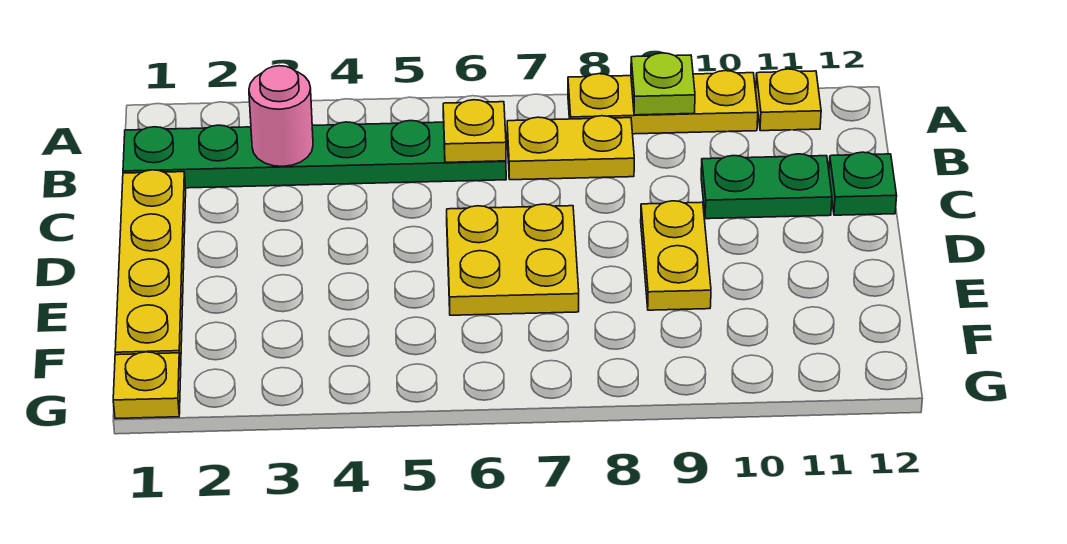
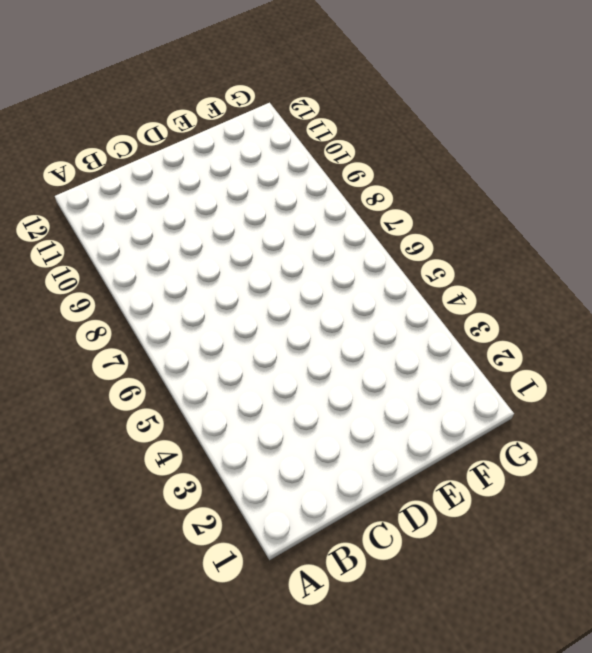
none -> yellow plate A8:A10 level 1
none -> yellow plate A11 level 1
none -> green plate B1:B6 level 1

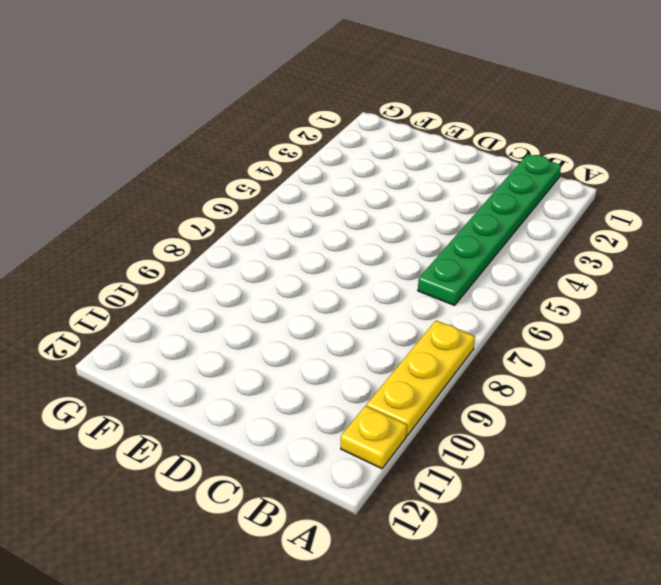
none -> yellow plate B7:B8 level 1
none -> yellow plate C1:F1 level 1
none -> green plate C10:C11 level 1

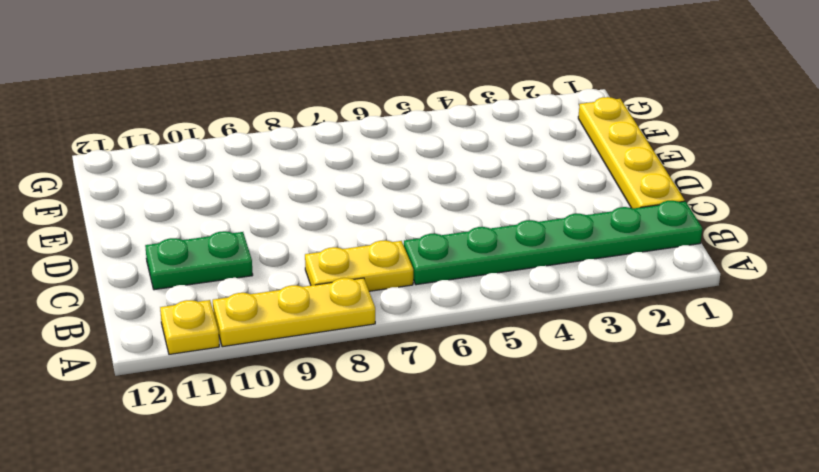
none -> green plate C12 level 1
none -> yellow plate D6:E7 level 1
none -> yellow plate D9:E9 level 1

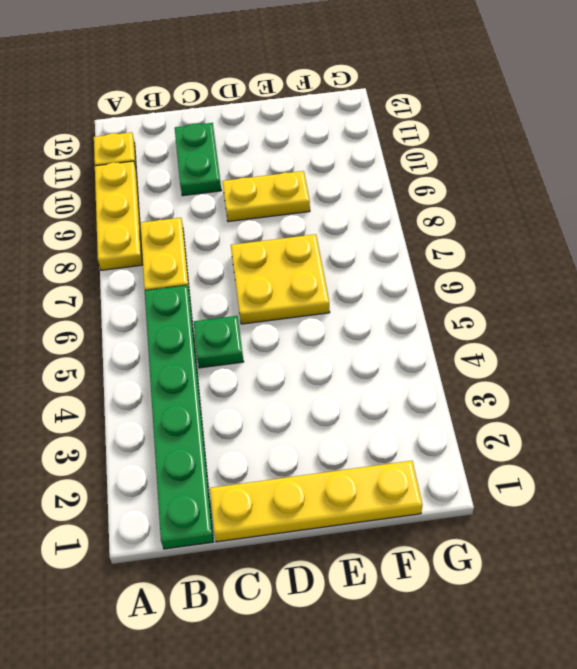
green plate C5 level 1 -> green plate C12 level 1
none -> yellow plate G1 level 1
none -> lime plate A9 level 2
none -> pink round brick B3 level 2

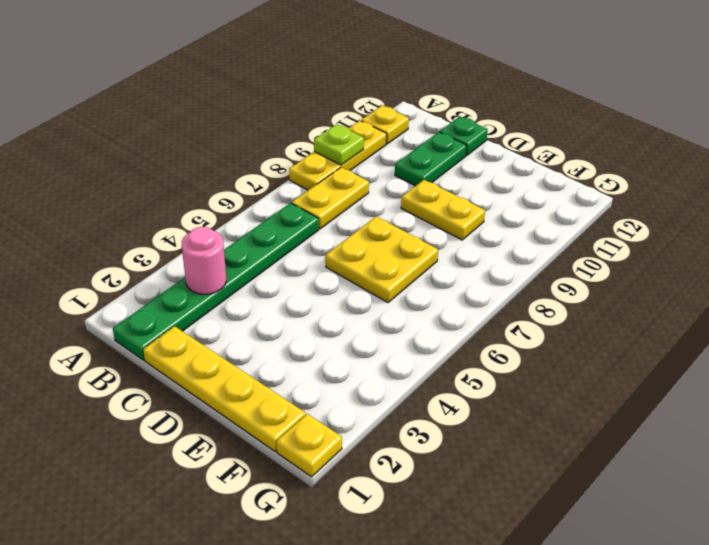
none -> yellow plate B6 level 2

